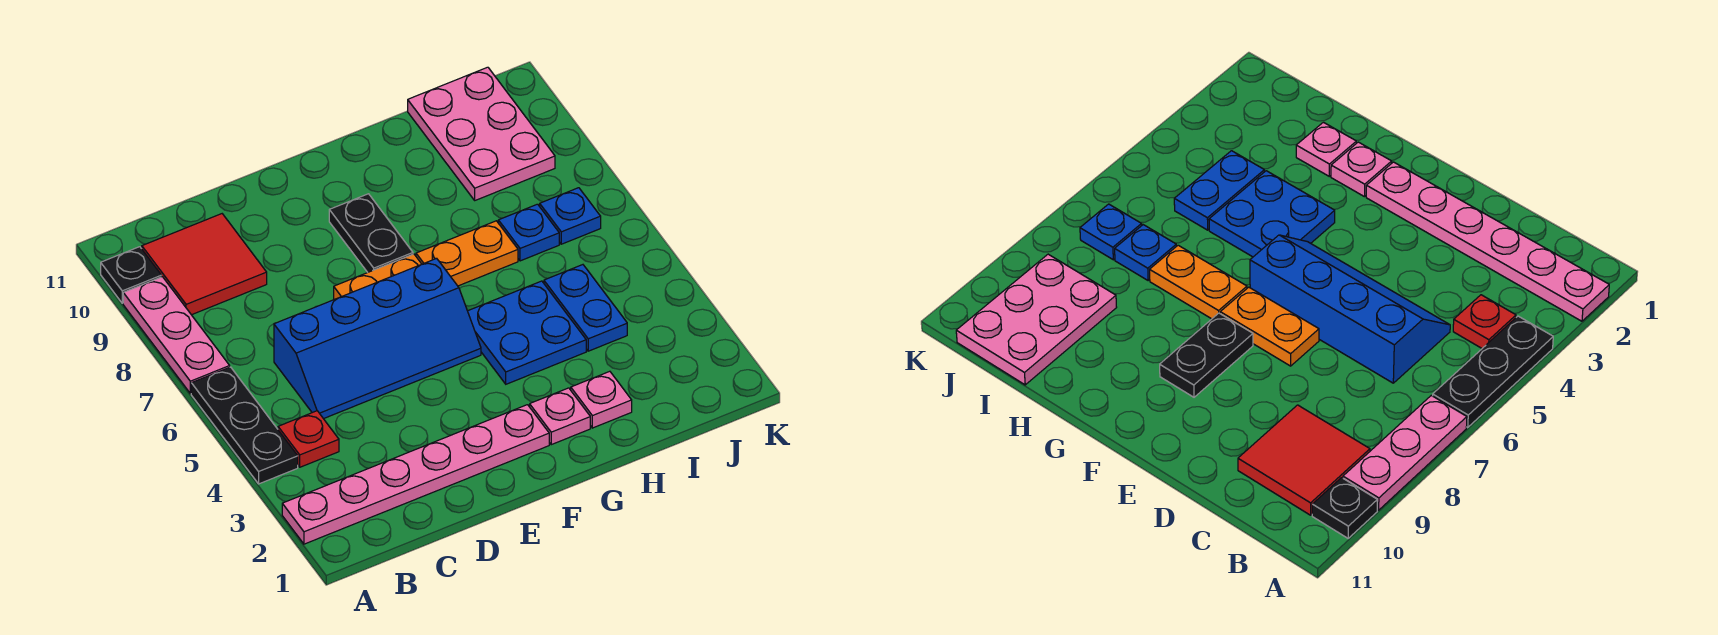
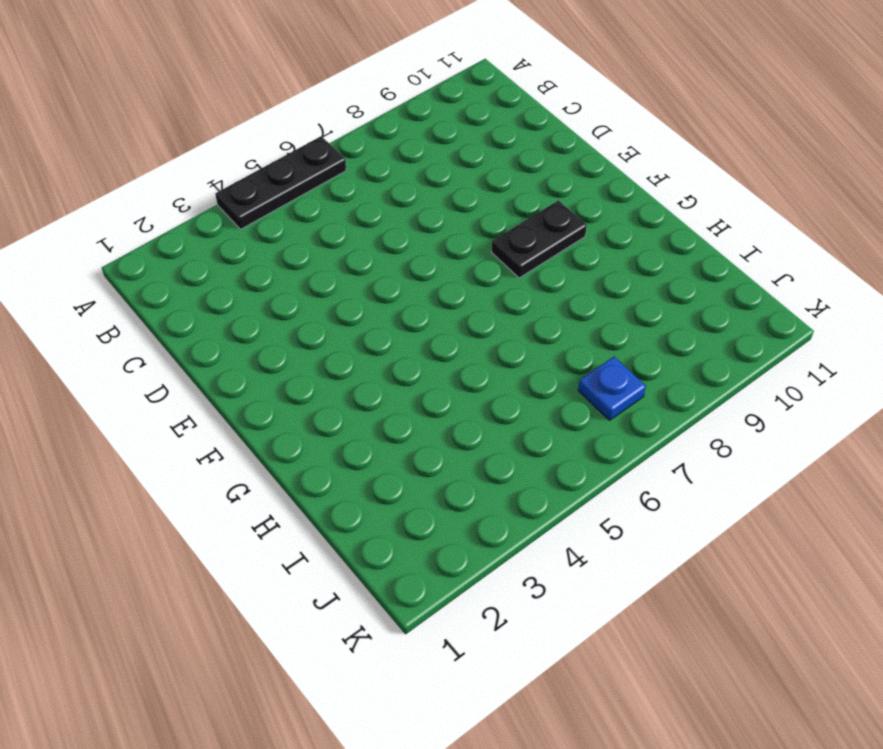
none -> pink plate A2:F2 level 1
none -> pink plate A7:A9 level 1
none -> black plate A10 level 1

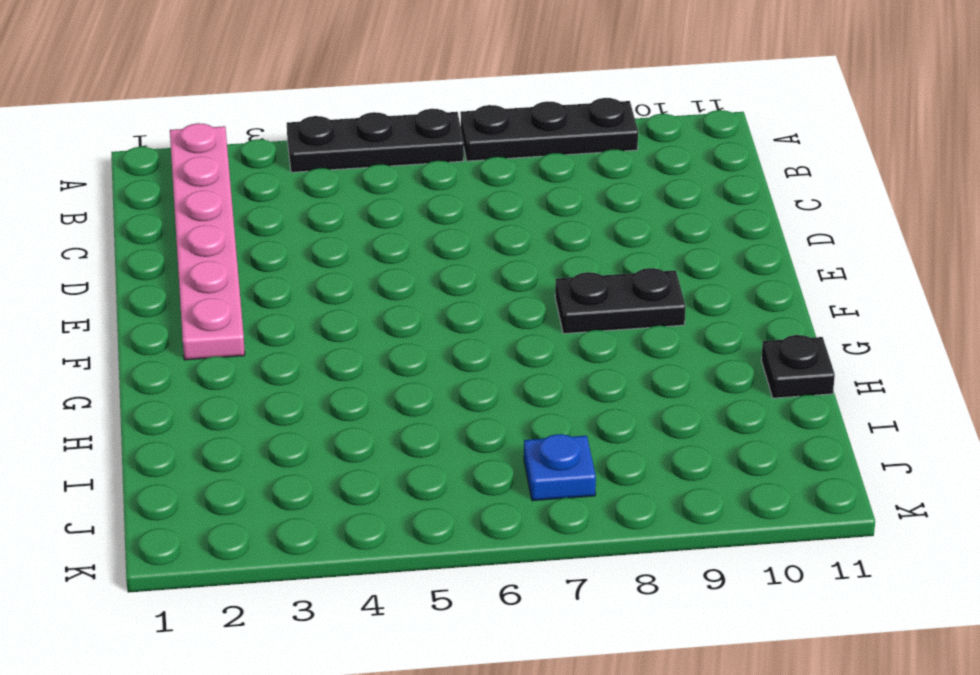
black plate A7:A9 level 1 -> pink plate A7:A9 level 1
black plate H11 level 1 -> black plate A10 level 1
none -> red plate B4 level 1
none -> red tile B9:C10 level 1
none -> blue slope C5:F6 level 1 top 6

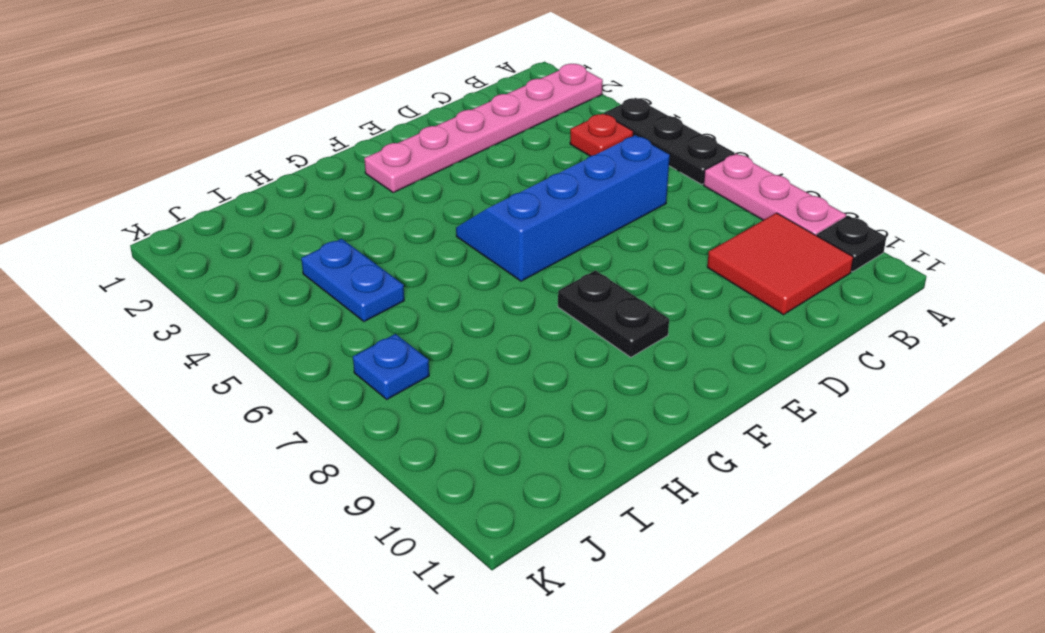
none -> orange plate E7:F7 level 1
none -> pink plate G2 level 1
none -> blue plate G4:H5 level 1

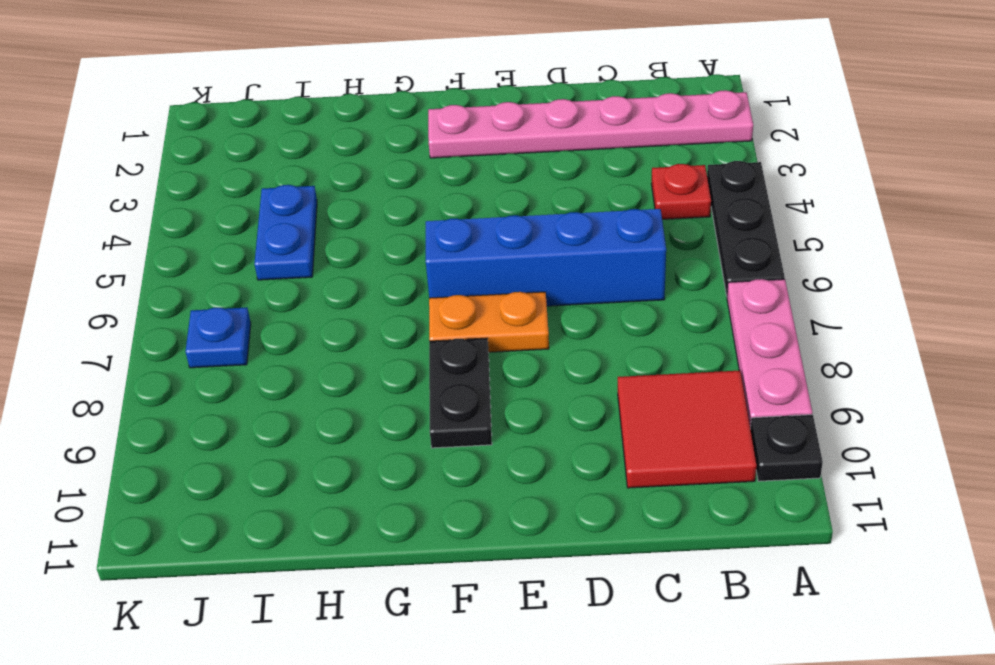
none -> pink plate G2 level 1
none -> blue plate G4:H5 level 1
none -> orange plate G7:H7 level 1

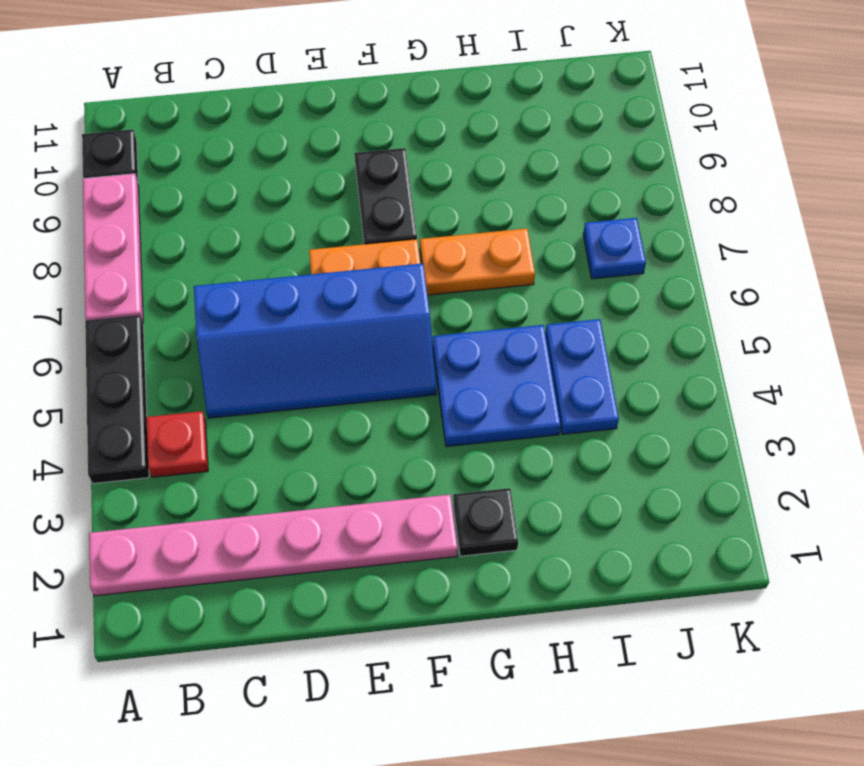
black plate G2 level 1 -> pink plate G2 level 1
none -> red tile B9:C10 level 1
none -> pink plate H2 level 1
none -> blue plate I7 level 1

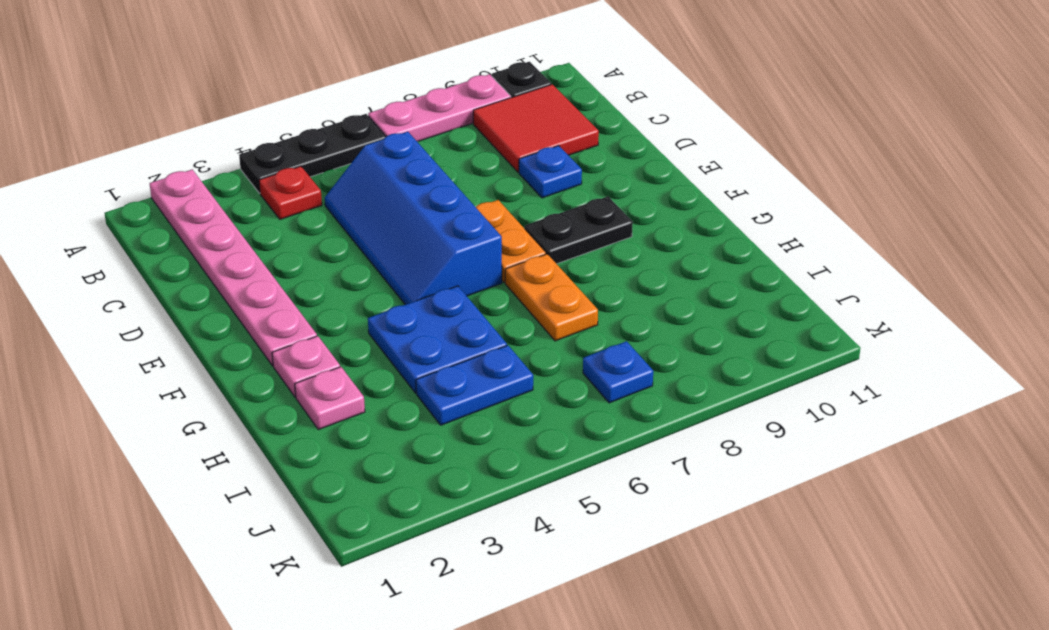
blue plate D9 level 1 -> blue plate I7 level 1
none -> pink plate I9:J11 level 1

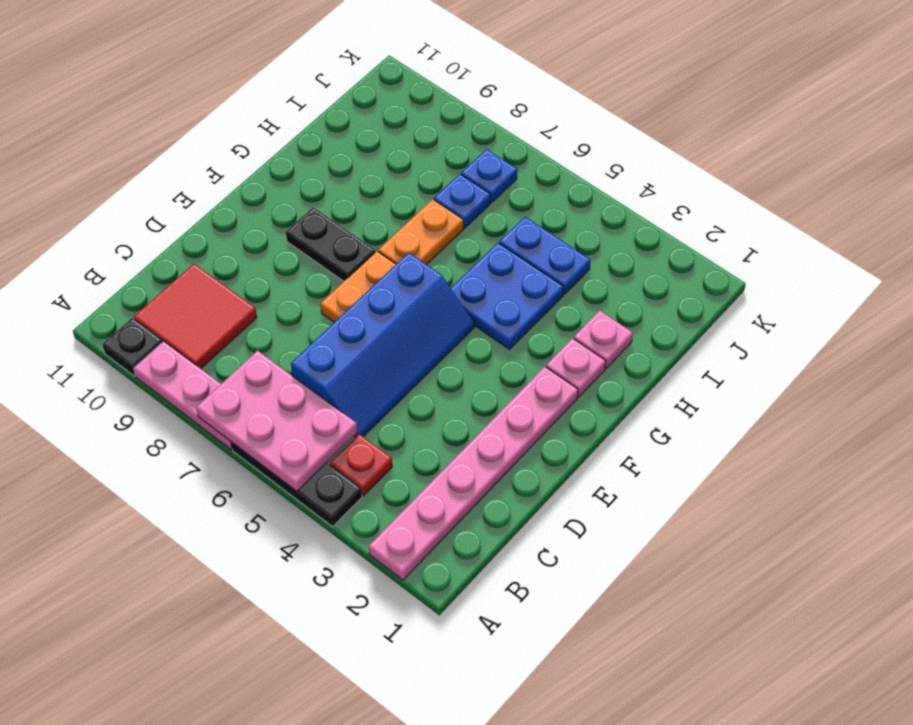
pink plate A5:B7 level 2 -> pink plate I9:J11 level 1

